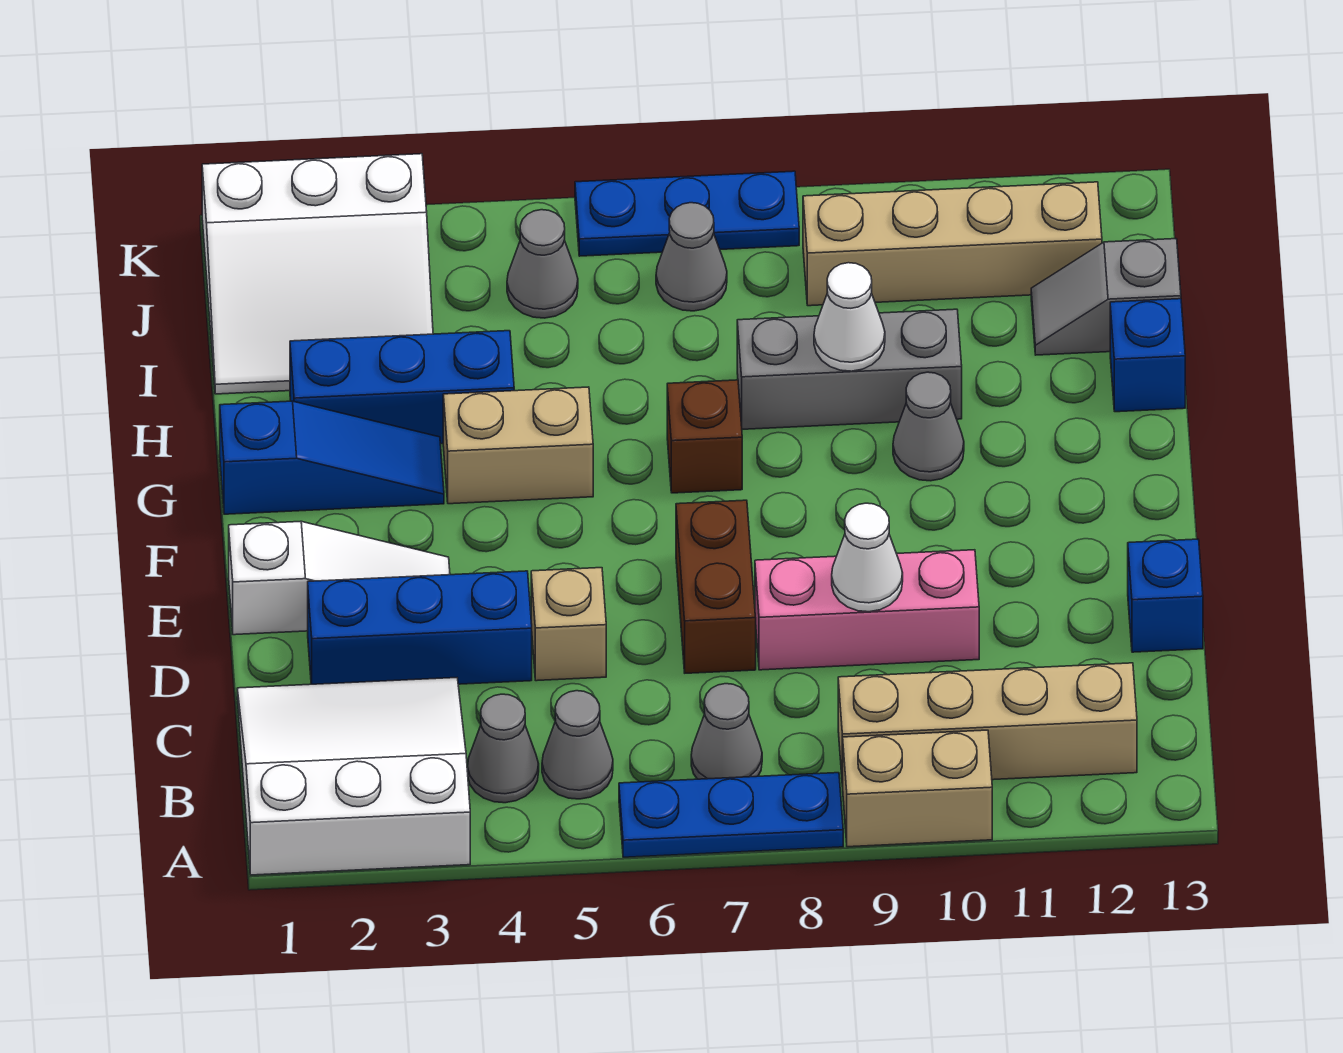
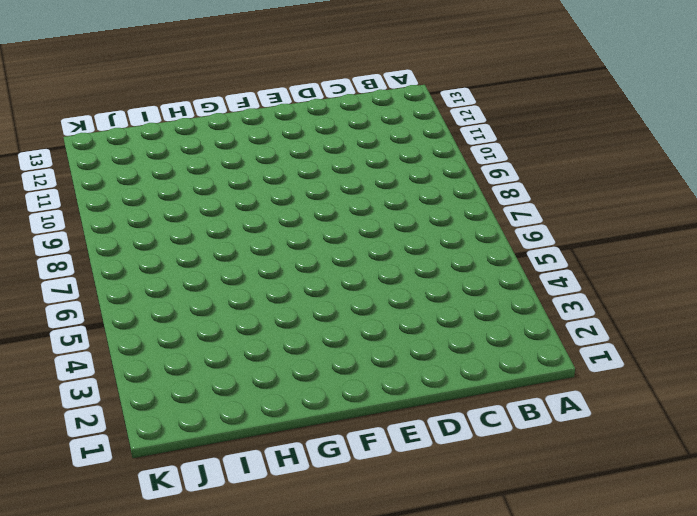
none -> white slope A1:C3 level 1 top A
none -> blue plate A6:A8 level 1
none -> tan brick A9:A10 level 1

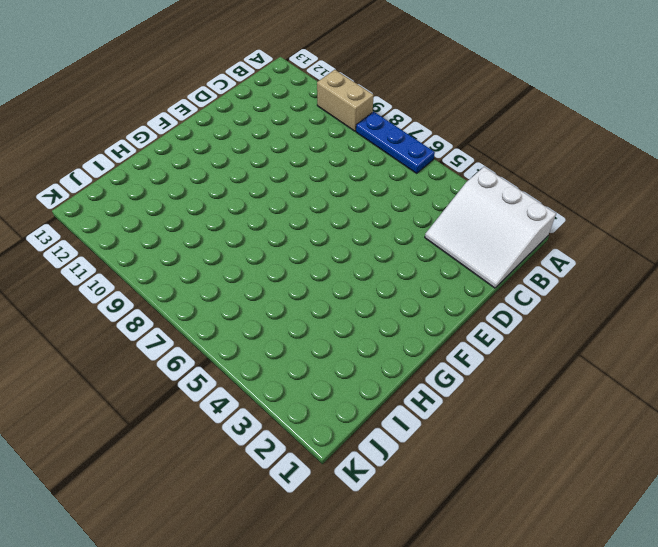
none -> grey cone B4 level 1
none -> grey cone B5 level 1
none -> grey cone B7 level 1

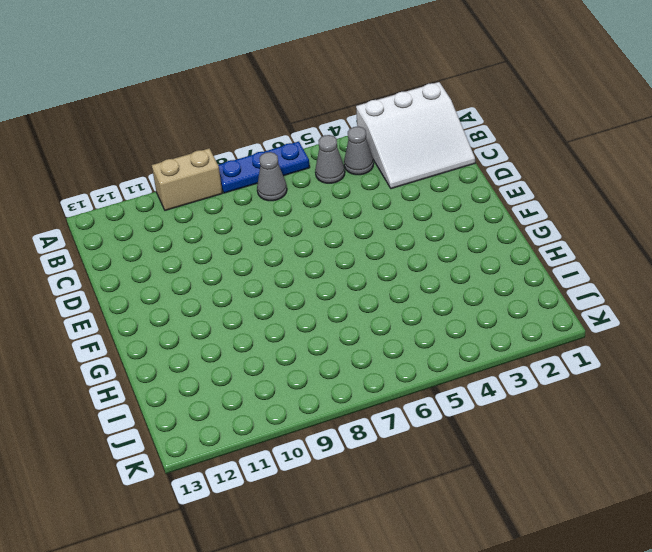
none -> tan brick B9:B12 level 1
none -> blue brick D2:D4 level 1
none -> tan brick D5 level 1

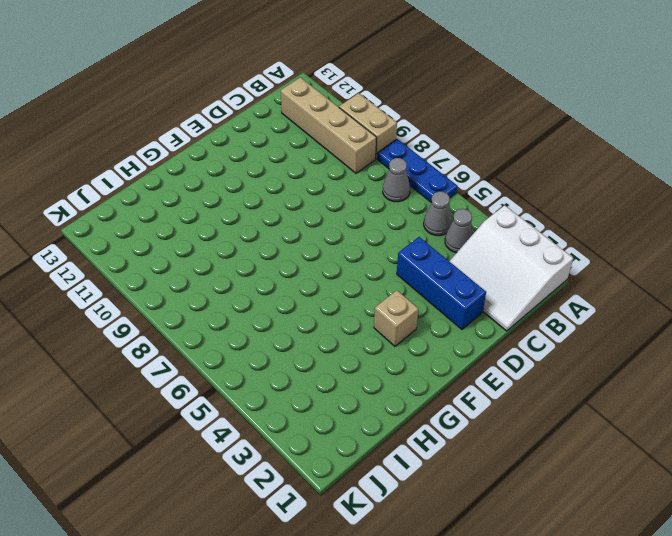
tan brick F3 level 1 -> tan brick D5 level 1
none -> brown brick D7:E7 level 1
none -> pink brick D8:D10 level 1
none -> blue brick D13 level 1

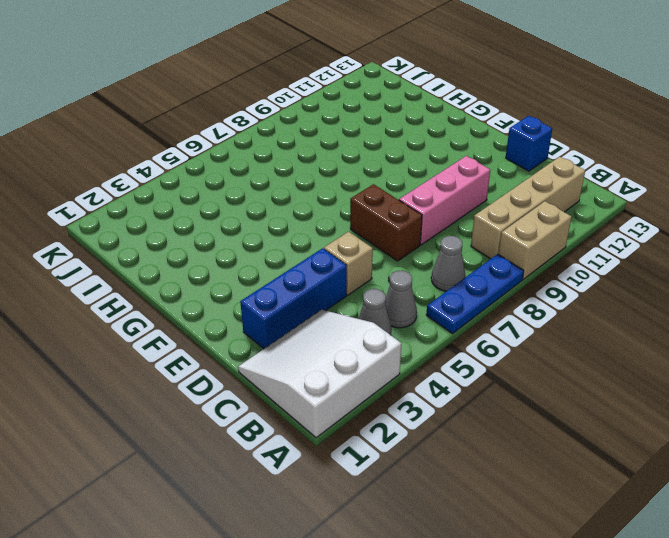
none -> white slope E1:E3 level 1 top 1
none -> blue slope G1:G3 level 1 top 1
none -> tan brick G4:G5 level 1

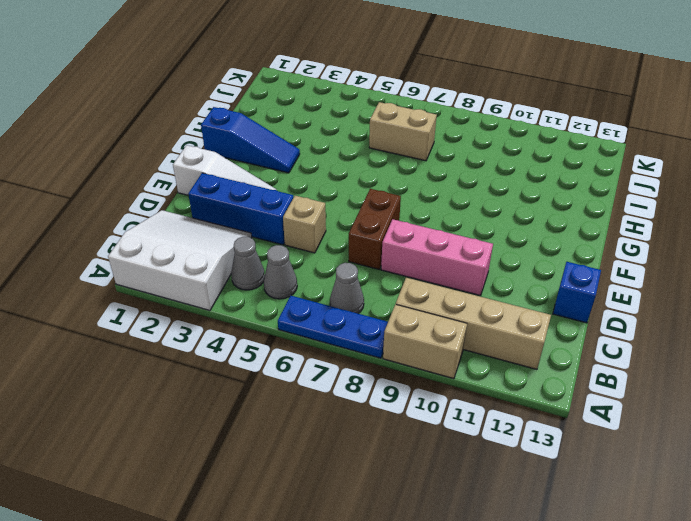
tan brick I6:I7 level 1 -> tan brick G4:G5 level 1
none -> brown brick G7 level 1
none -> grey cone G10 level 1
none -> blue brick H2:H4 level 1

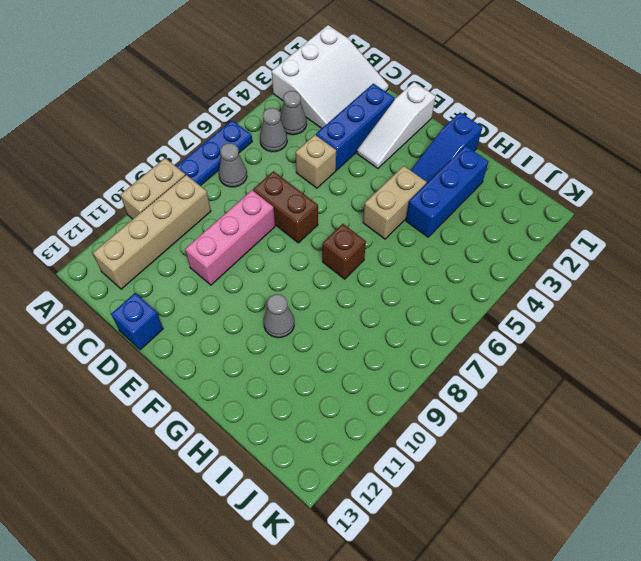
none -> grey brick H8:H10 level 1
none -> blue brick H13 level 1
none -> white slope I1:K3 level 1 top K

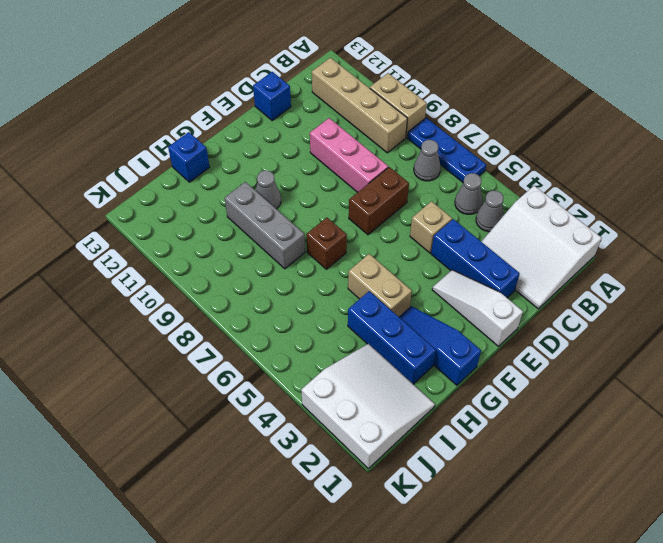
none -> grey slope I12:I13 level 1 top 13
none -> grey cone J5 level 1
none -> grey cone J7 level 1

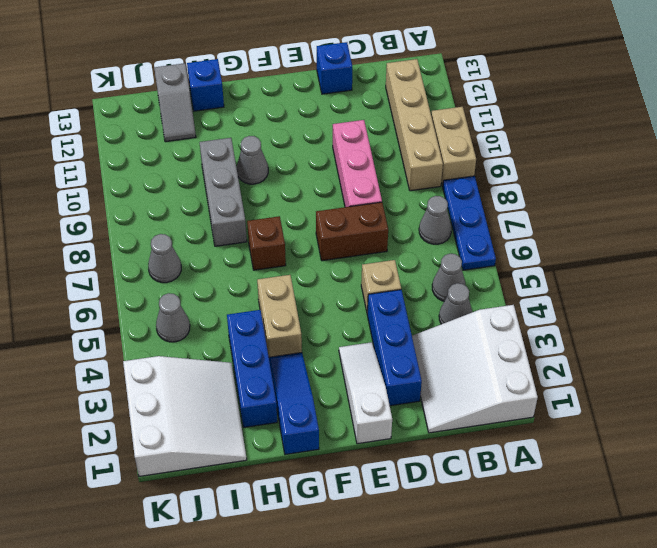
none -> tan brick J9:J12 level 1
none -> blue plate K6:K8 level 1
none -> white cone D9 level 2

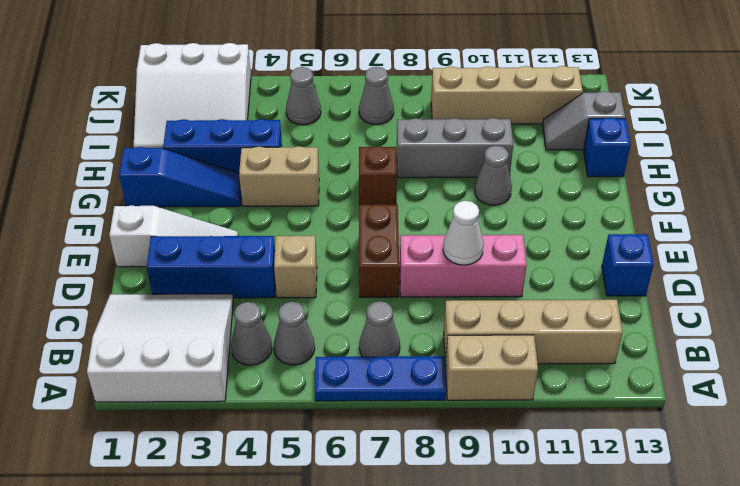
none -> blue plate K6:K8 level 1
none -> white cone H9 level 2

